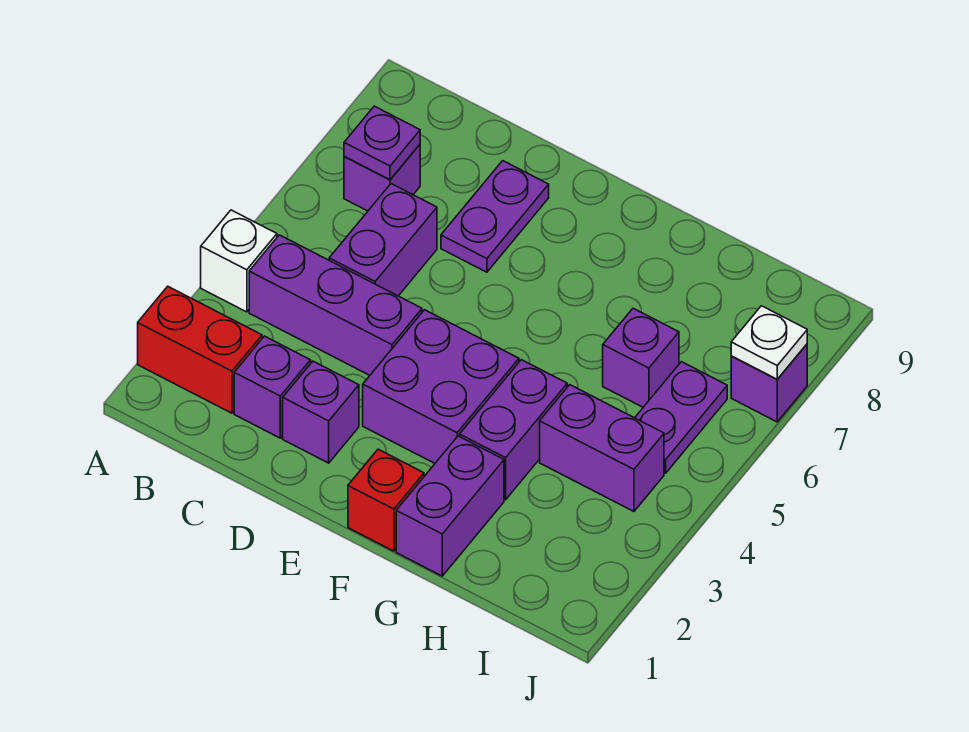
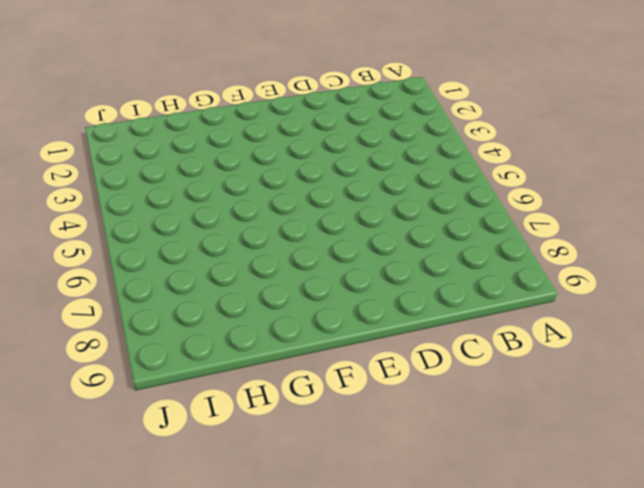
none -> red brick A2:B2 level 1
none -> white brick A4 level 1
none -> purple brick B4:D4 level 1

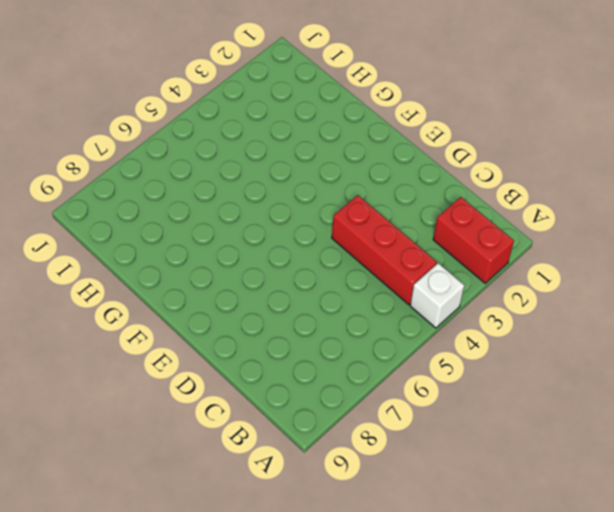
red brick B4:D4 level 1 -> purple brick B4:D4 level 1
none -> purple brick B7 level 1
none -> purple brick C2 level 1
none -> purple brick C5:C6 level 1

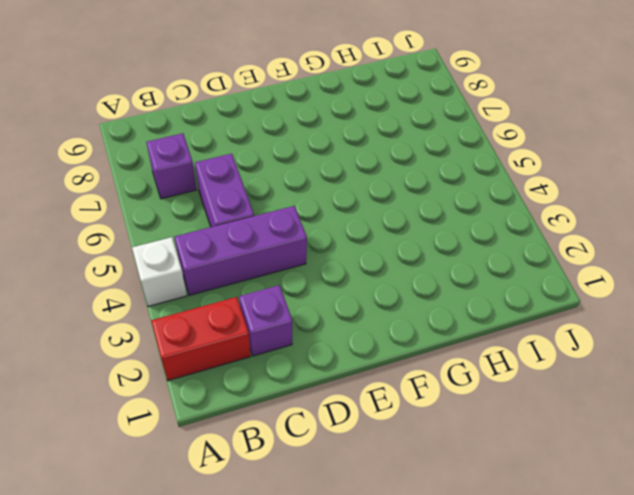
none -> purple brick D2 level 1
none -> purple plate D7:D8 level 1
none -> purple brick E3:F4 level 1

